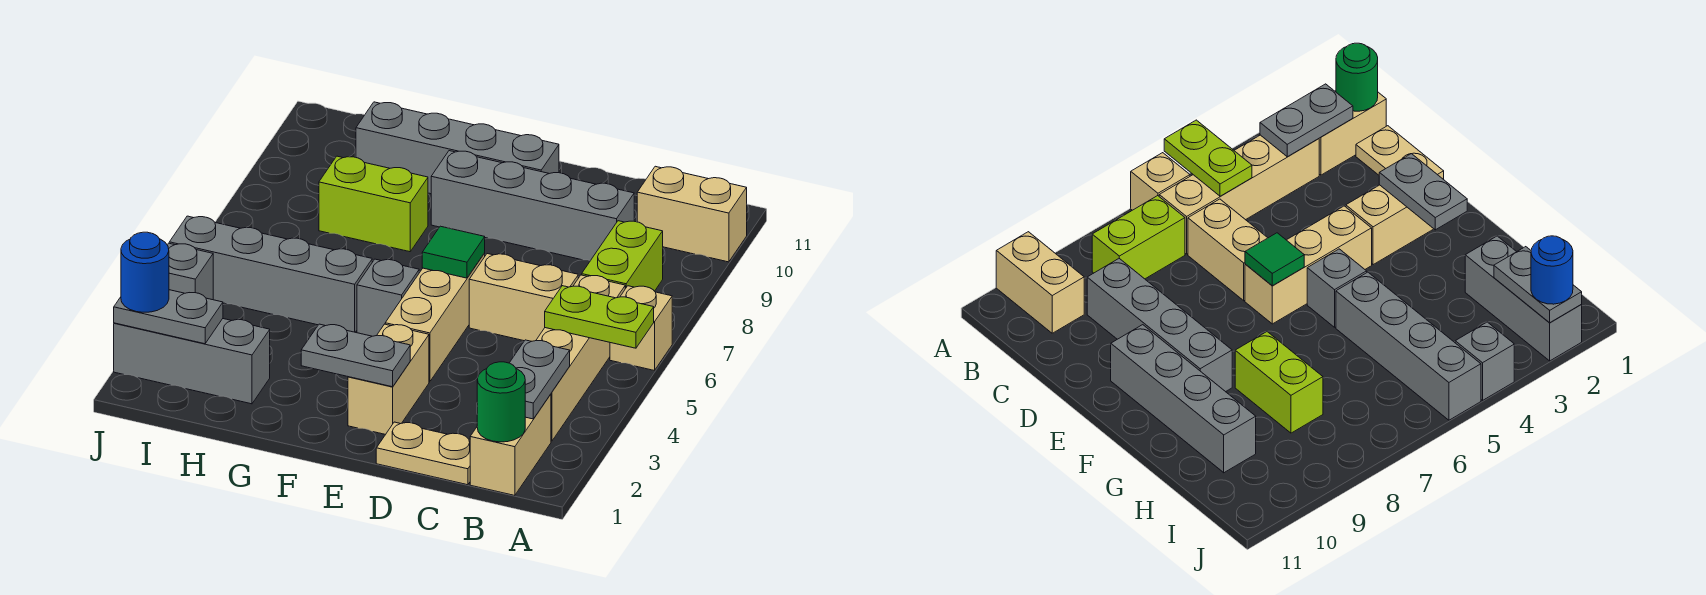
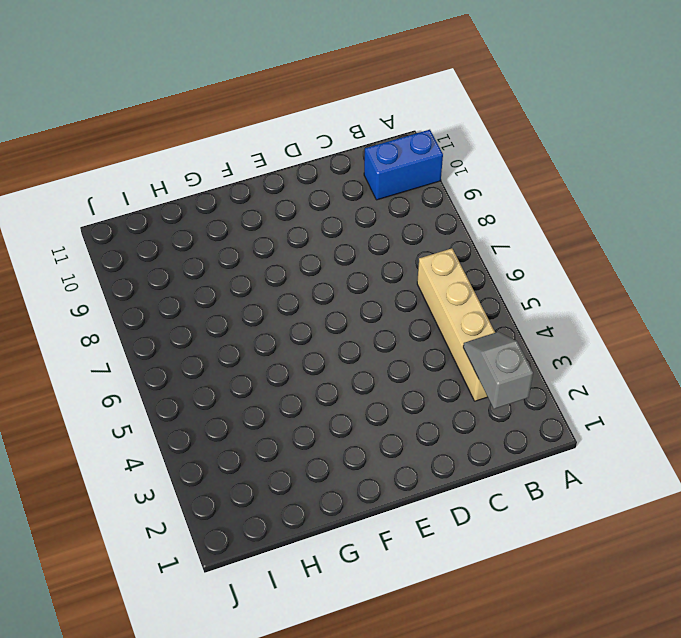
blue brick A10:B10 level 1 -> tan brick A10:B10 level 1
grey slope B2:B3 level 2 top 2 -> grey plate B2:B3 level 2
none -> tan brick A6 level 1
none -> tan brick B1:B2 level 1
none -> lime brick B7:B8 level 1

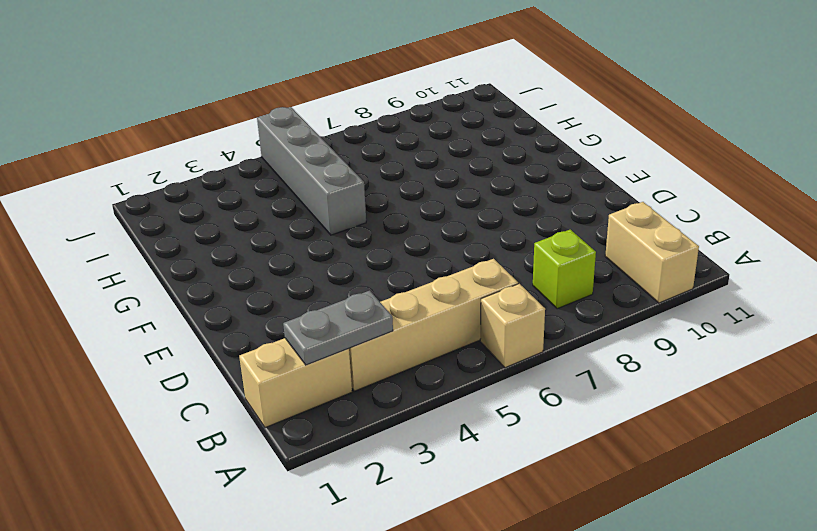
lime brick B8 level 1 -> lime brick B7:B8 level 1
none -> tan plate C1:D1 level 1
none -> tan brick C6:D6 level 1
none -> grey brick C9:F9 level 1

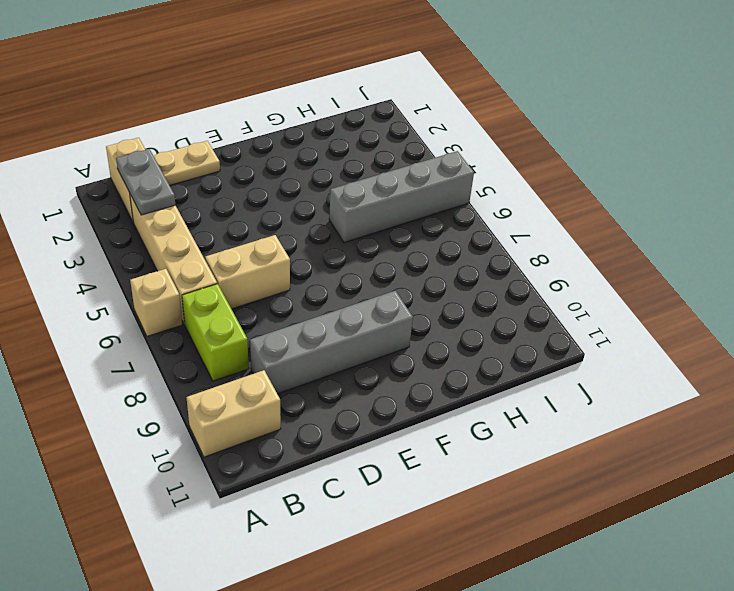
none -> tan brick E2:E3 level 1
none -> tan brick E4:E6 level 1
none -> grey brick E10:H10 level 1

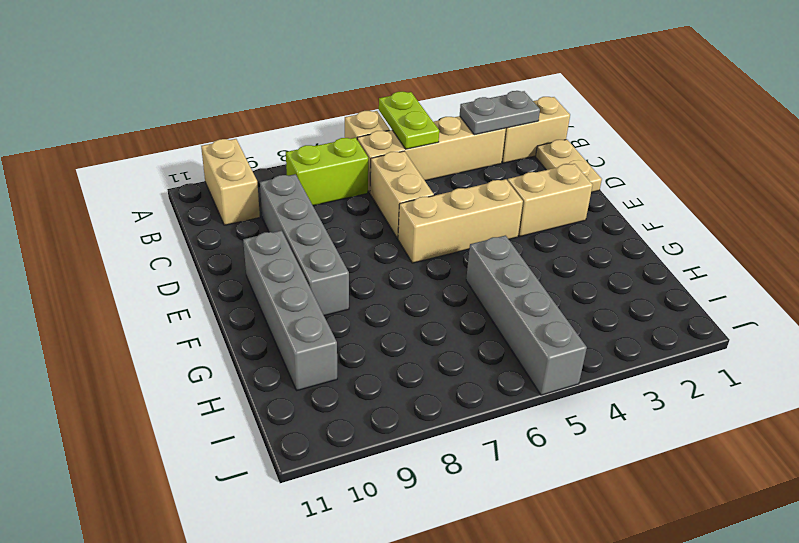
none -> grey brick F5 level 1
none -> lime brick G8:H8 level 1
none -> grey brick H2:J2 level 1

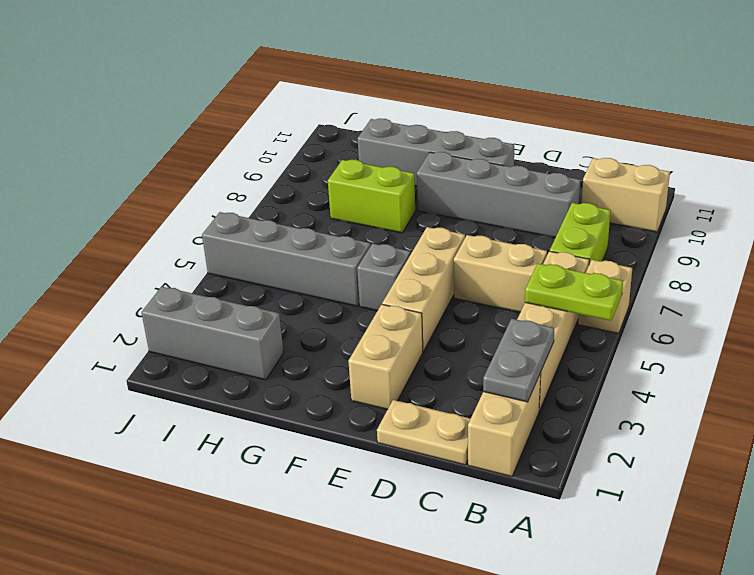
none -> grey brick J4 level 1
none -> green round brick B1 level 2
none -> grey plate E2:F2 level 2

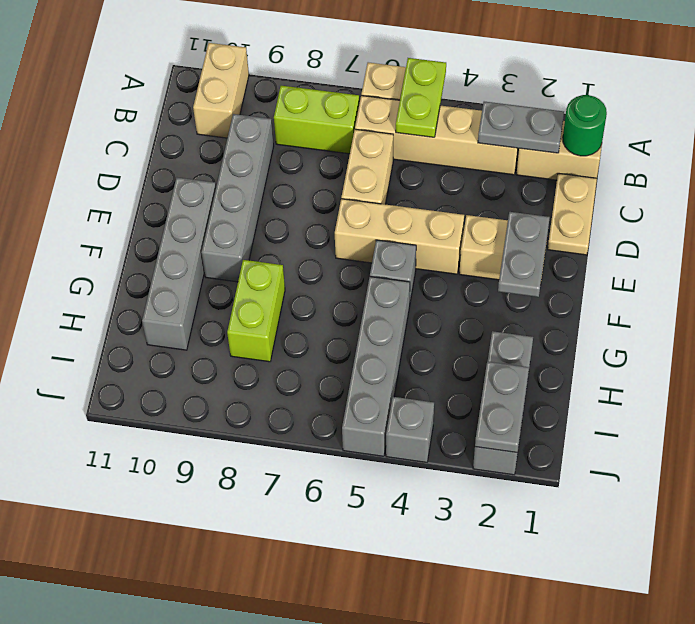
none -> green tile E6 level 2
none -> blue round brick J2 level 3

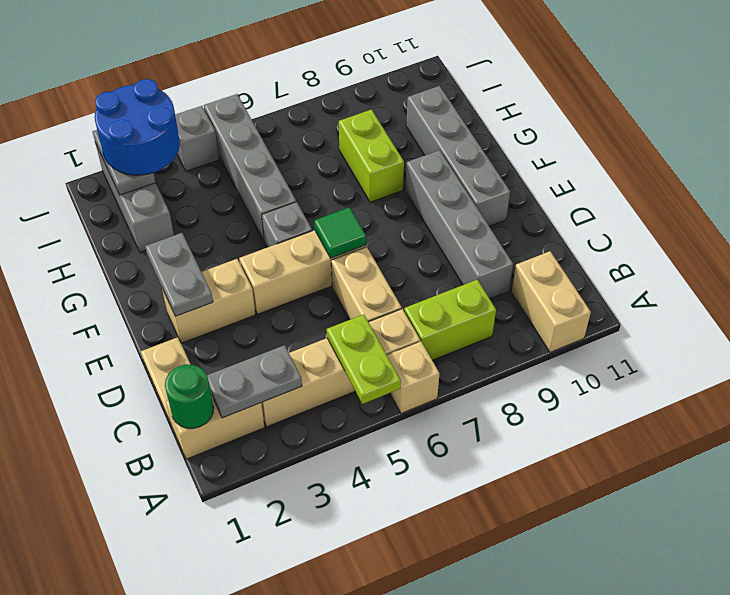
blue round brick I2:J3 level 3 -> blue round brick J2 level 3

